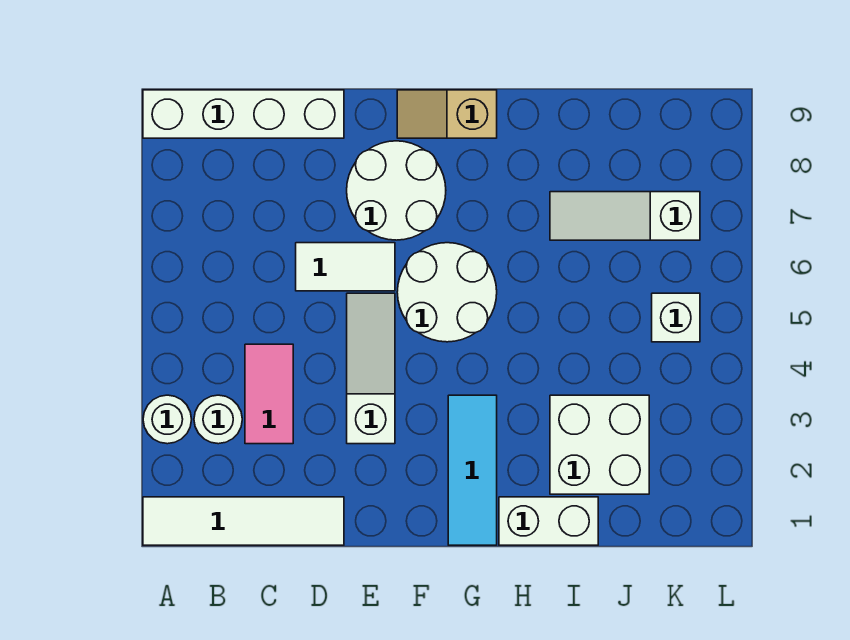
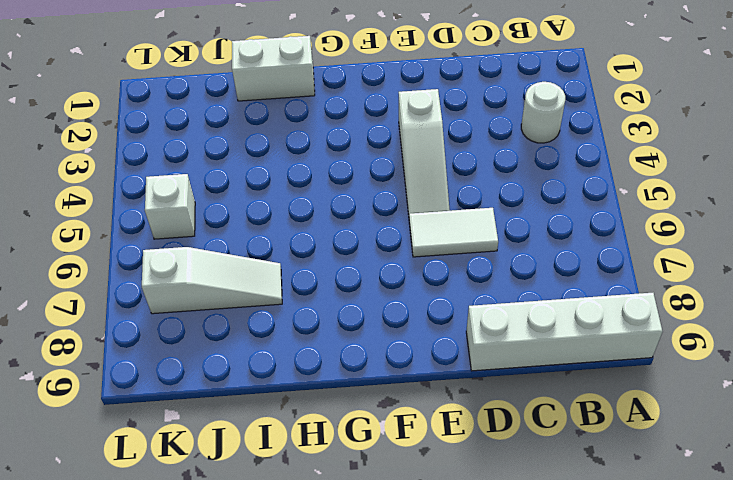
none -> white tile A1:D1 level 1
none -> white round brick A3 level 1
none -> pink tile C3:C4 level 1

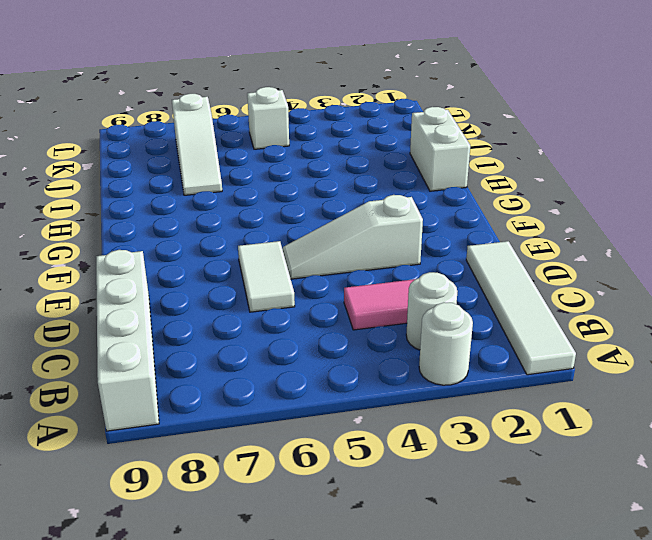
none -> white round brick E7:F8 level 1
none -> white round brick F5:G6 level 1
none -> tan slope F9:G9 level 1 top G

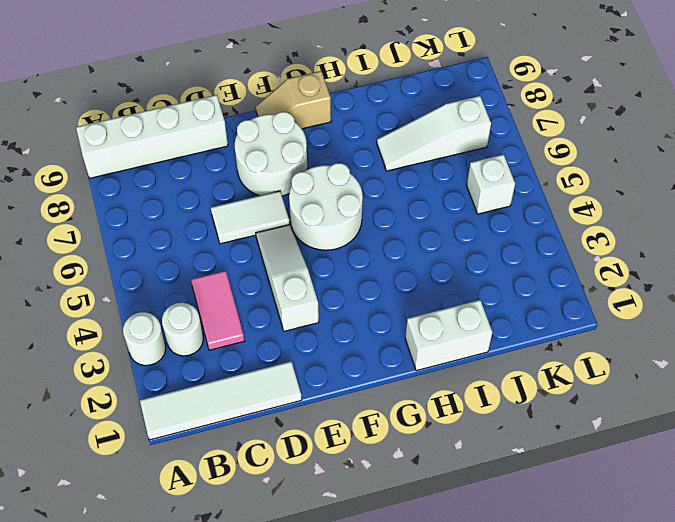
none -> cyan tile G1:G3 level 1
none -> white brick I2:J3 level 1

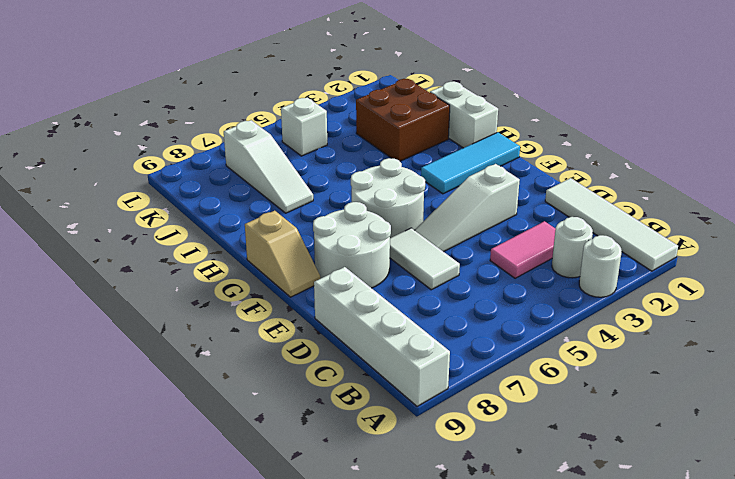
brown brick I2:J3 level 1 -> white brick I2:J3 level 1

